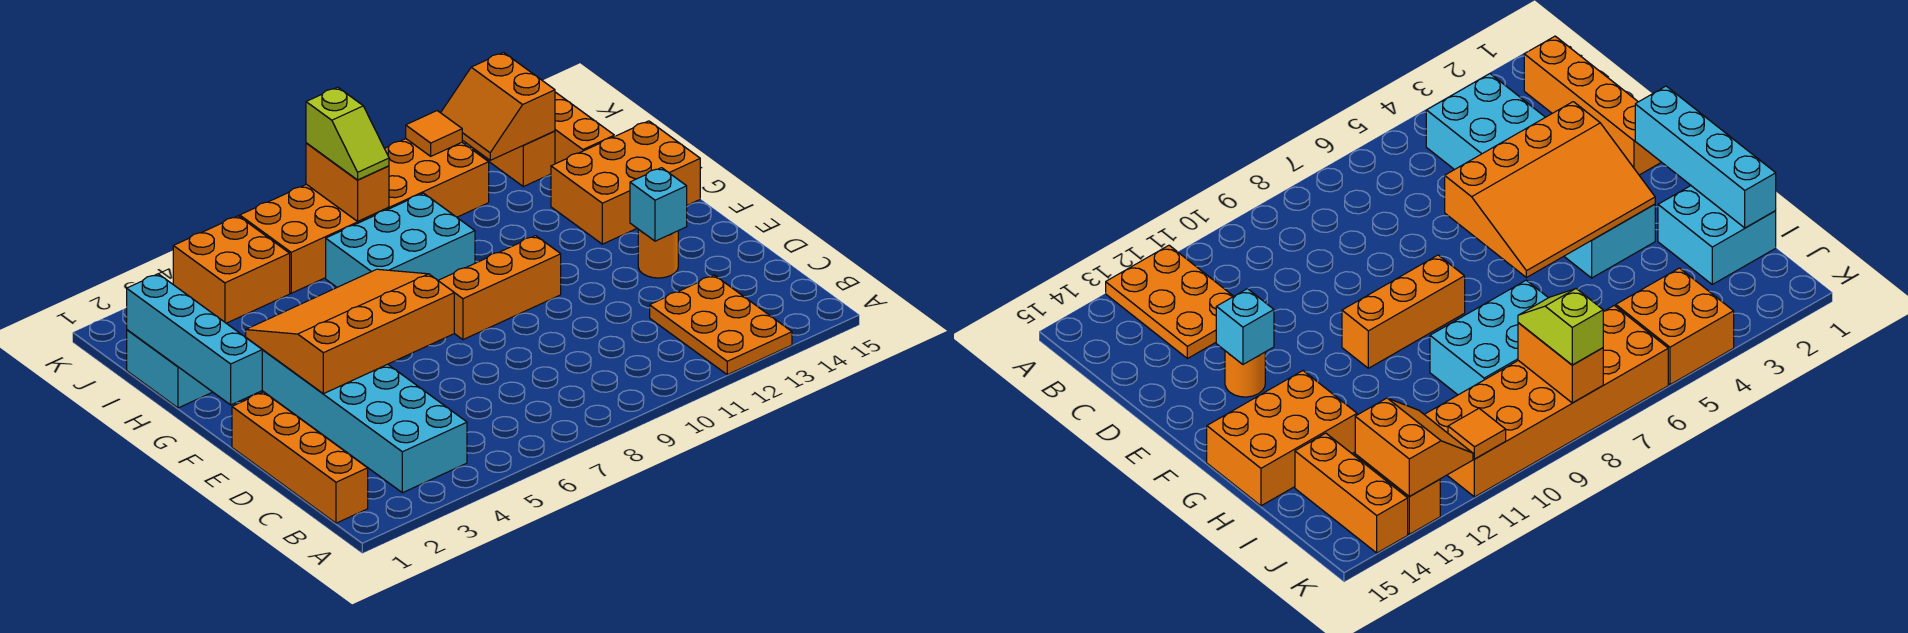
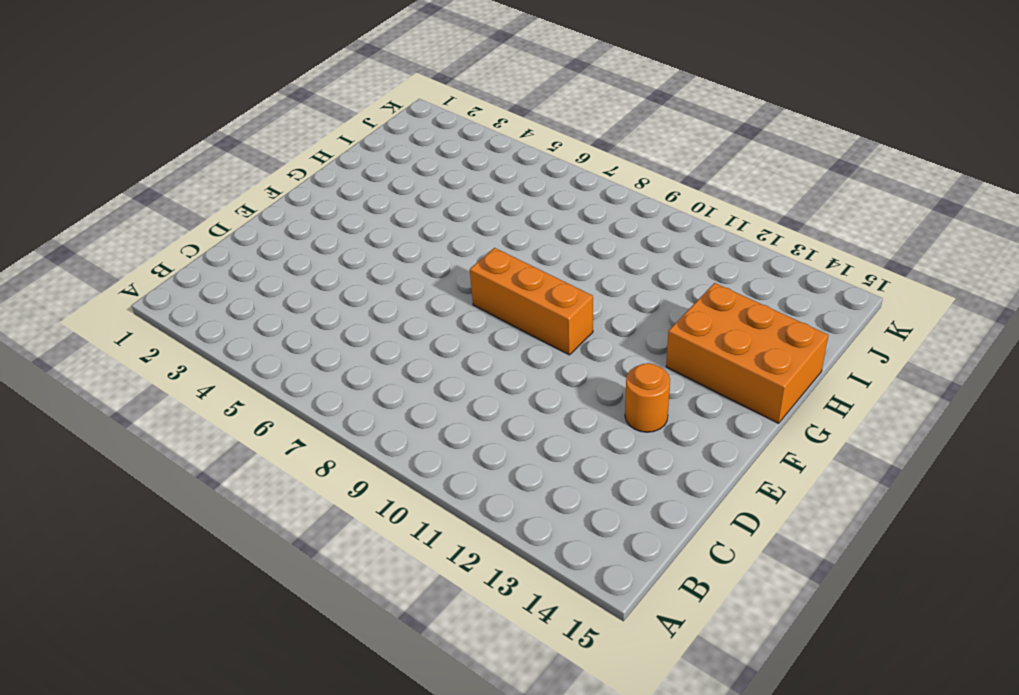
none -> orange plate A12:C13 level 1
none -> orange brick B1:E1 level 1
none -> cyan brick B3:G4 level 1

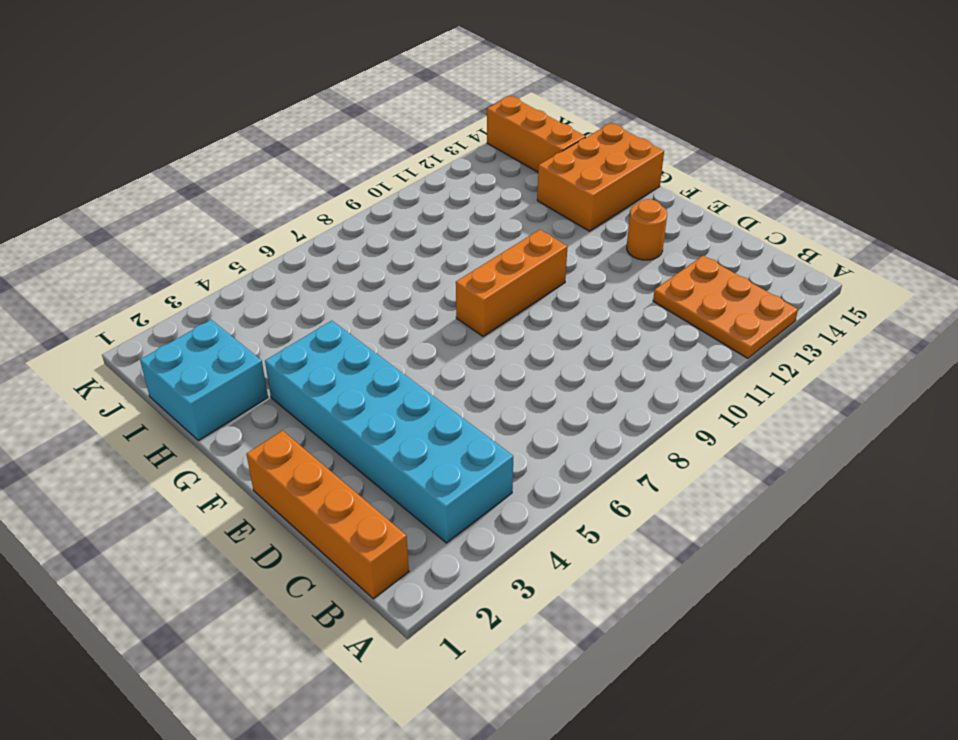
none -> cyan brick H7:I9 level 1
none -> orange brick J4:K5 level 1
none -> orange brick J6:K11 level 1

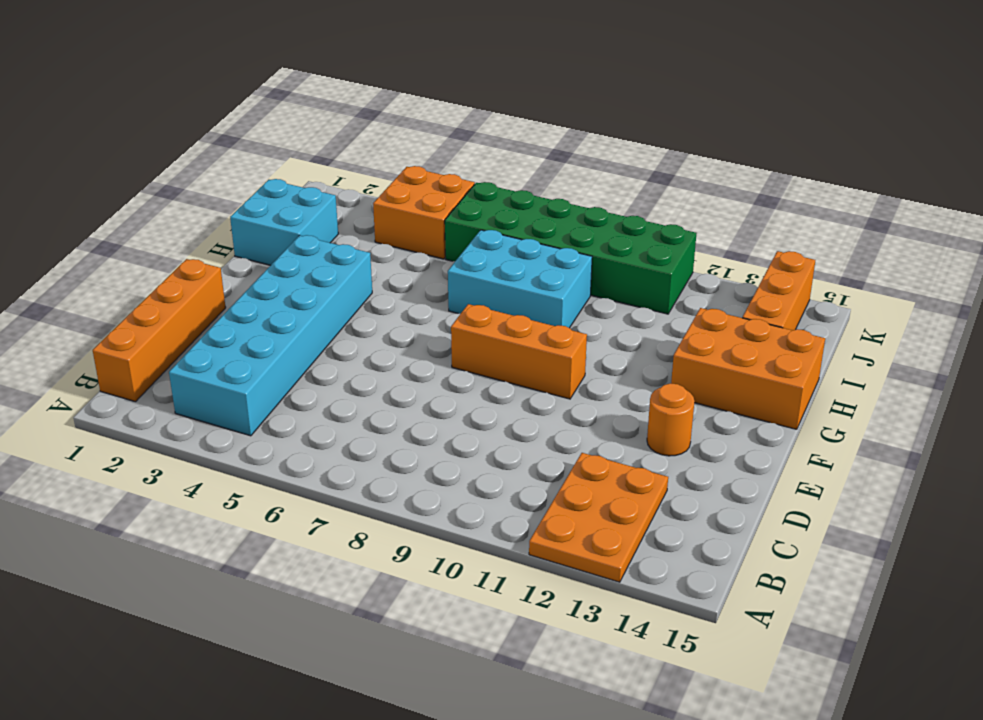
green brick J6:K11 level 1 -> orange brick J6:K11 level 1
none -> orange brick J13:K13 level 1
none -> orange slope E3:G6 level 2 top E
none -> cyan brick E13 level 2

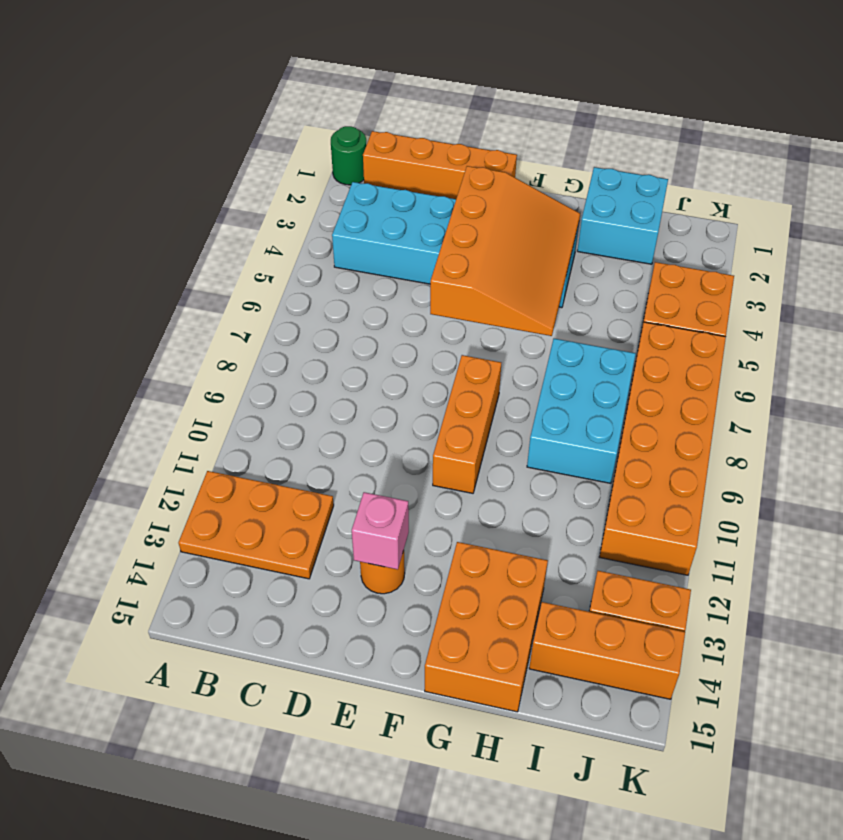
green round brick A1 level 1 -> none
pink brick E13 level 2 -> cyan brick E13 level 2
none -> cyan brick F1:I1 level 2
none -> orange brick J8:K8 level 2
none -> orange slope J12:K13 level 2 top 13

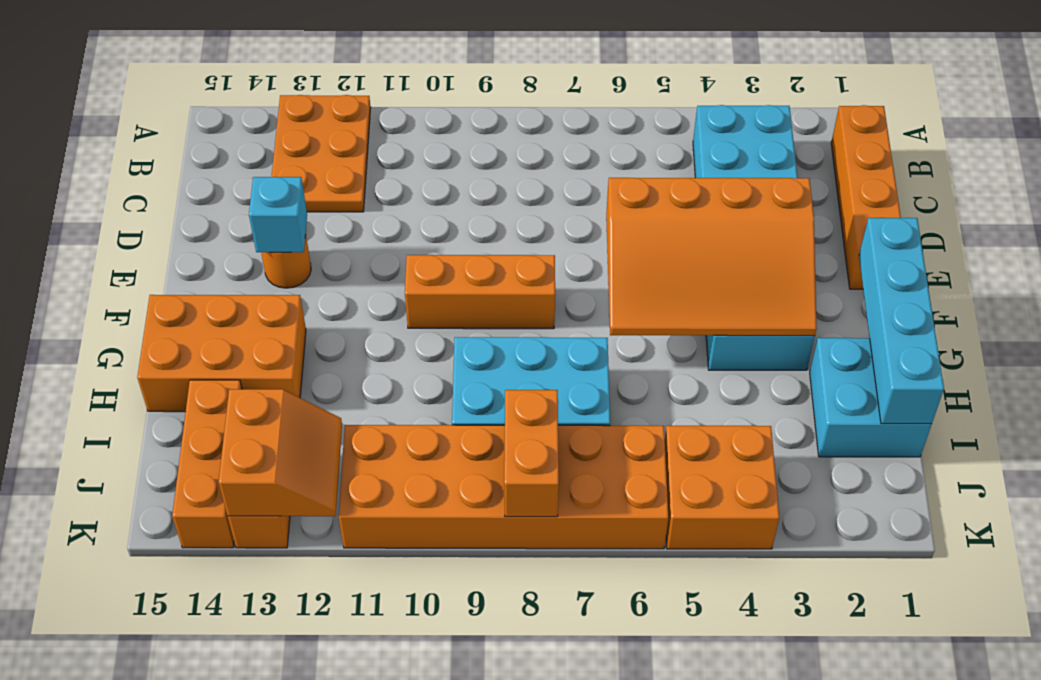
none -> orange tile K11 level 2
none -> lime slope J8:K8 level 3 top K

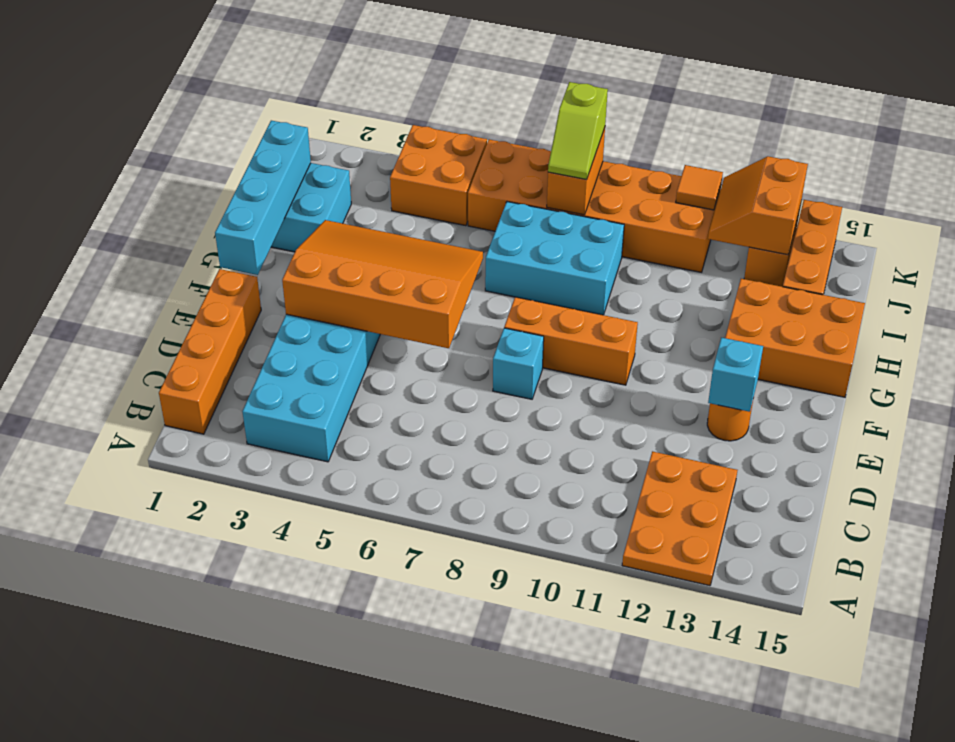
cyan brick E8 level 1 -> none

